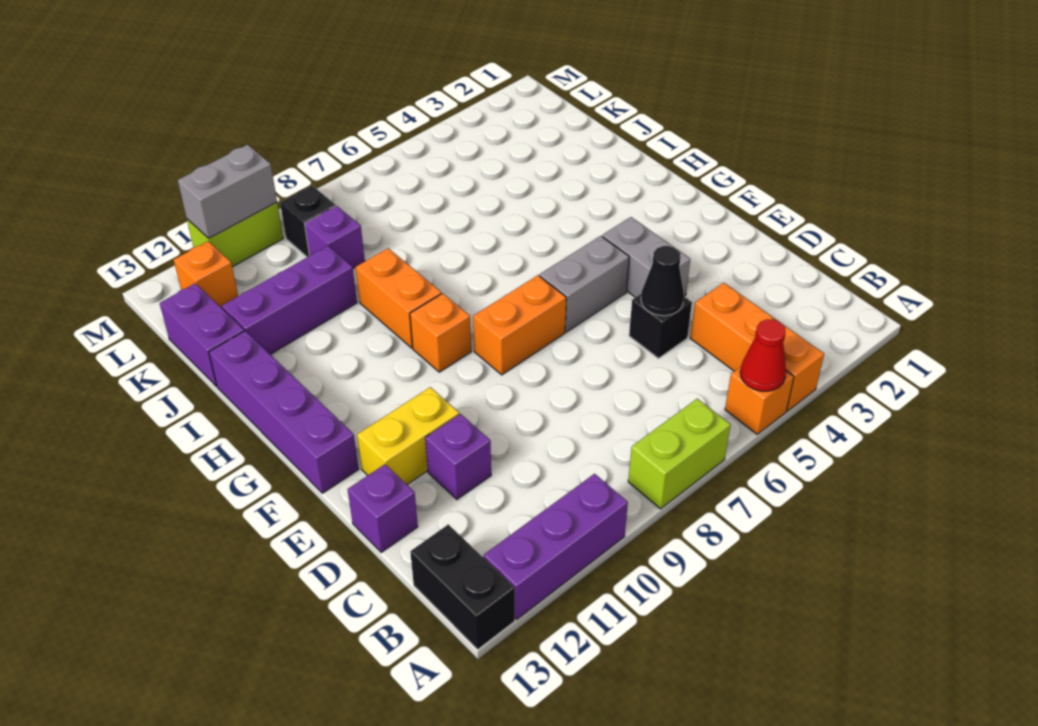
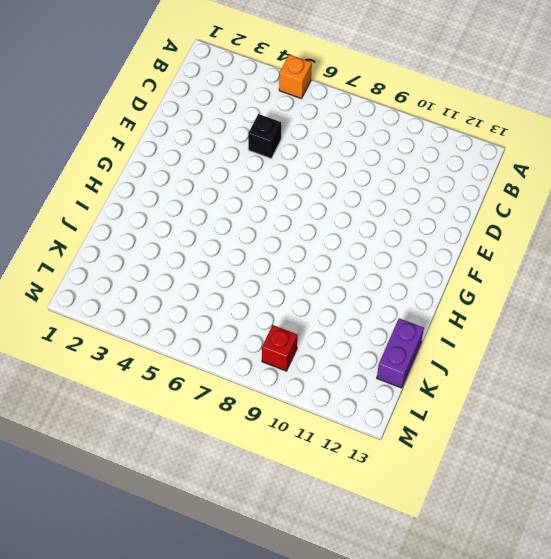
red brick L9 level 1 -> black brick L9 level 1
none -> orange brick A4:C4 level 1
none -> lime brick A7:A8 level 1
none -> purple brick A10:A12 level 1

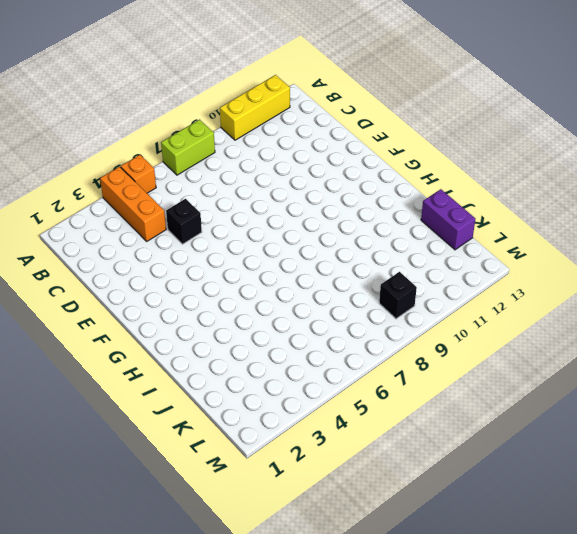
yellow brick A10:A12 level 1 -> purple brick A10:A12 level 1
none -> black brick A13:B13 level 1
none -> purple brick D11 level 1
none -> purple brick D13 level 1

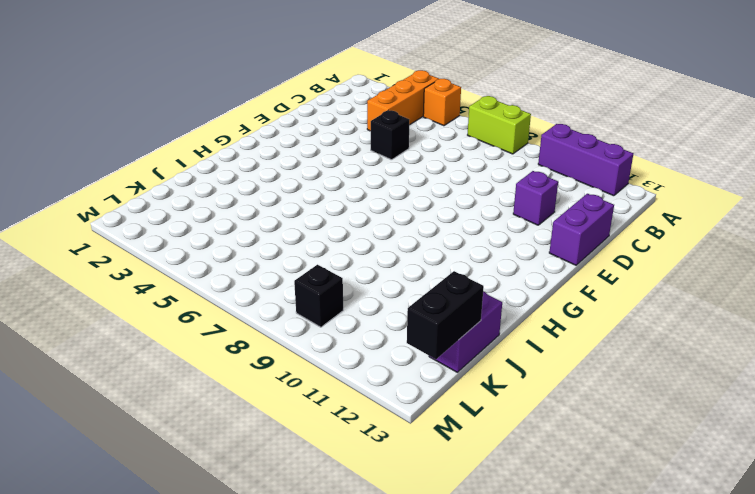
purple brick D13:E13 level 1 -> purple brick D13 level 1
black brick K13:L13 level 2 -> black brick A13:B13 level 1
none -> grey brick E4:F4 level 1
none -> yellow brick E11:E12 level 1
none -> grey brick F5:F6 level 1

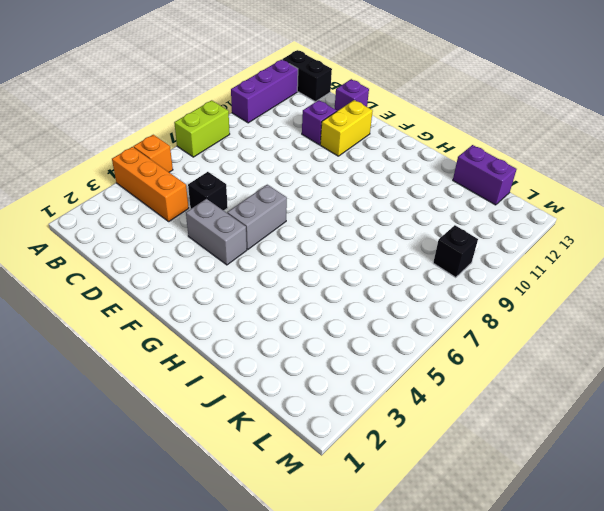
none -> orange brick F7:F8 level 1
none -> purple brick F13:I13 level 1
none -> orange brick G9 level 1

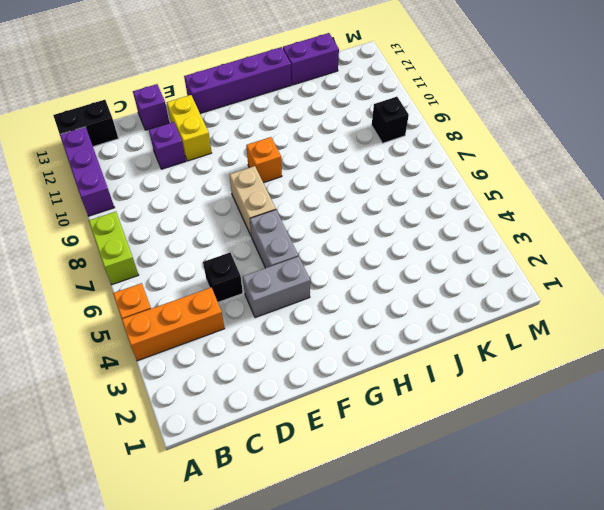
tan brick F7:F8 level 1 -> orange brick F7:F8 level 1
none -> orange brick H9:I9 level 1
none -> purple brick J10:J12 level 1
none -> purple brick K9 level 1

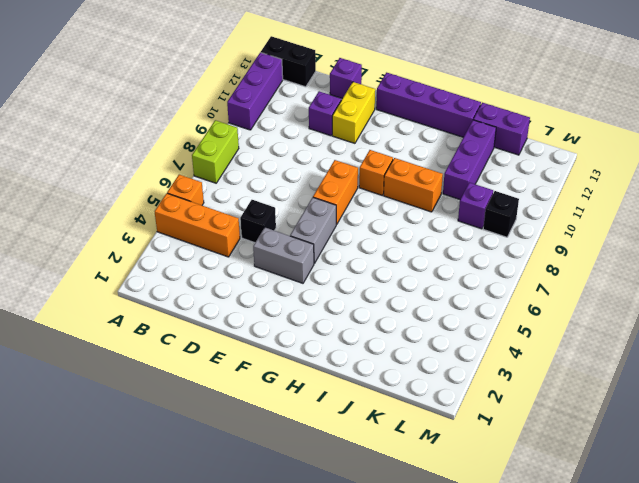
none -> orange brick L12 level 1
none -> lime brick M10:M11 level 1
none -> red cone A5 level 2

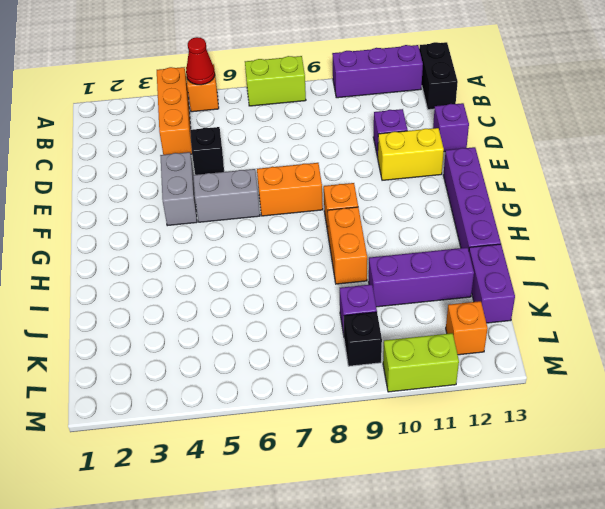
none -> black cone D5 level 2
none -> grey brick M10:M11 level 2

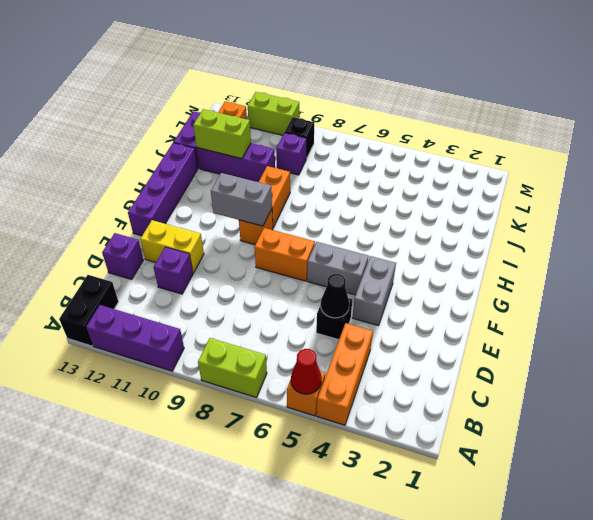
grey brick G9:G10 level 2 -> grey brick M10:M11 level 2
lime brick J11:J12 level 2 -> none

